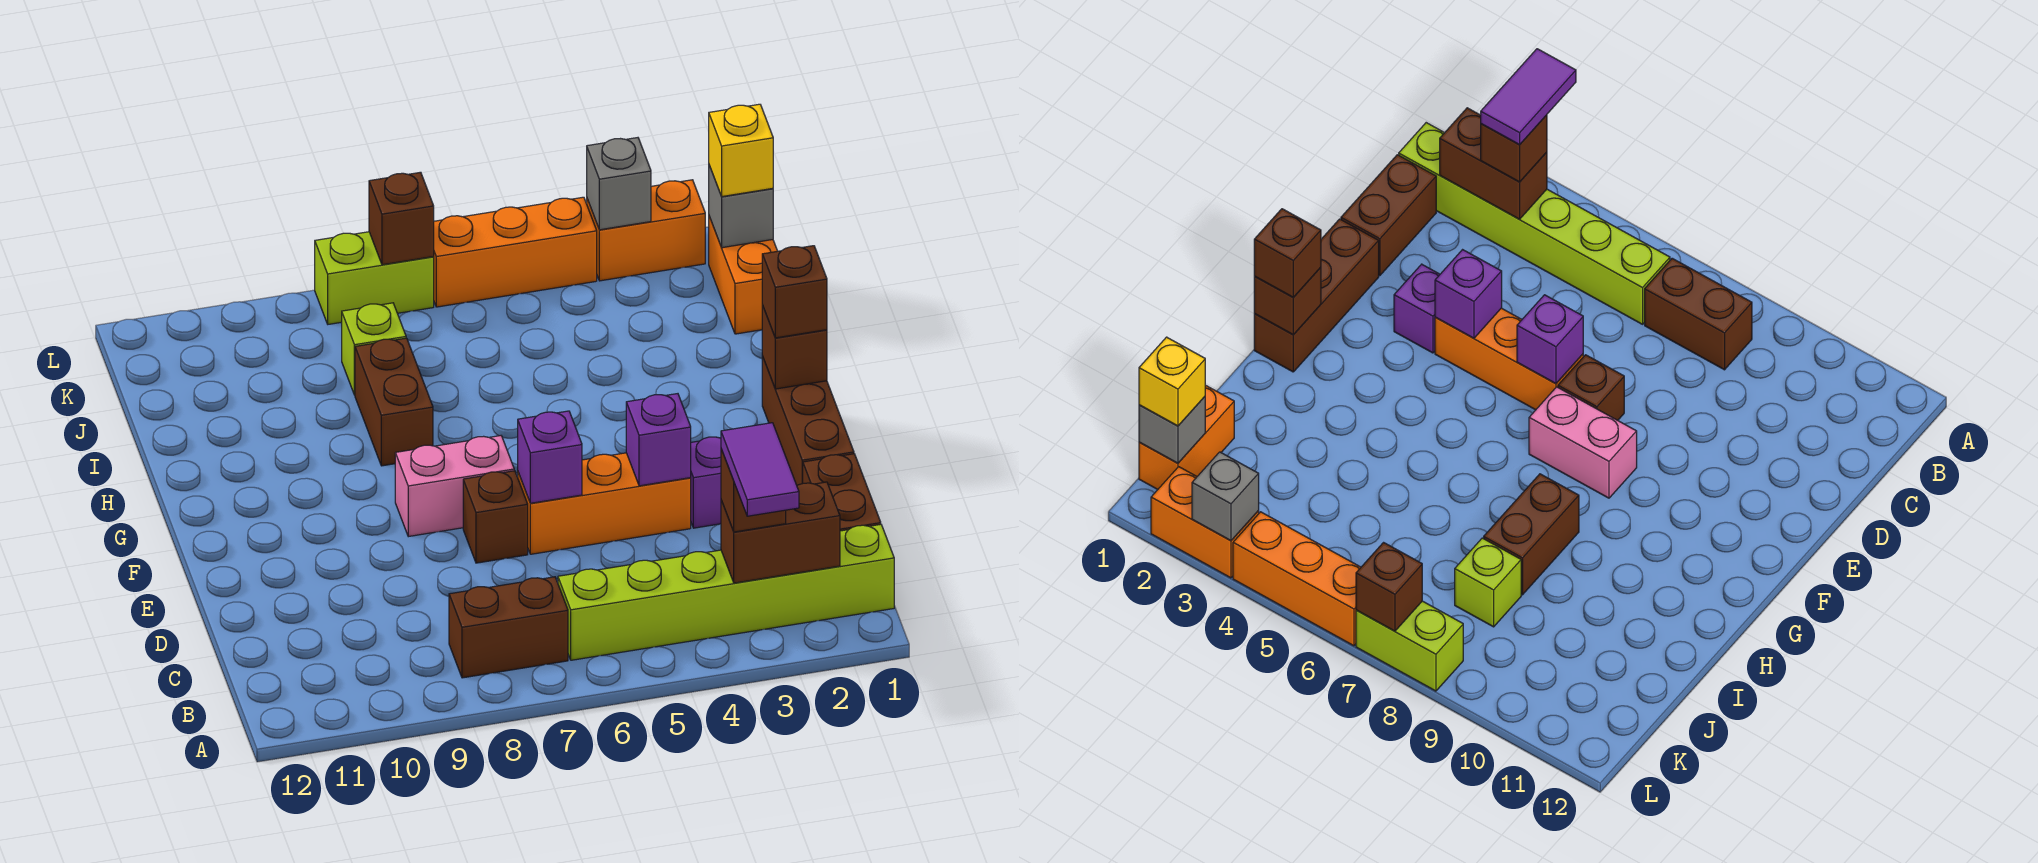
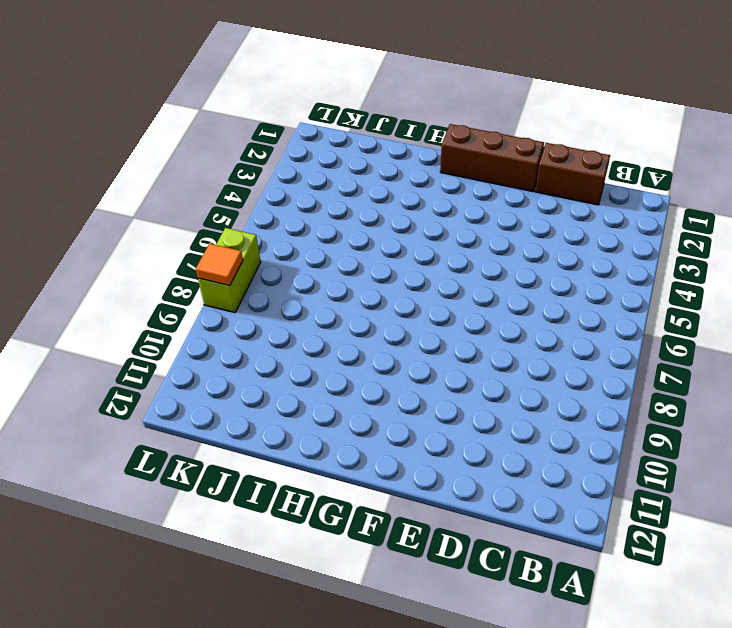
orange tile L8 level 2 -> none
none -> lime brick B1:B6 level 1
none -> brown brick B7:B8 level 1
none -> purple brick E3 level 1

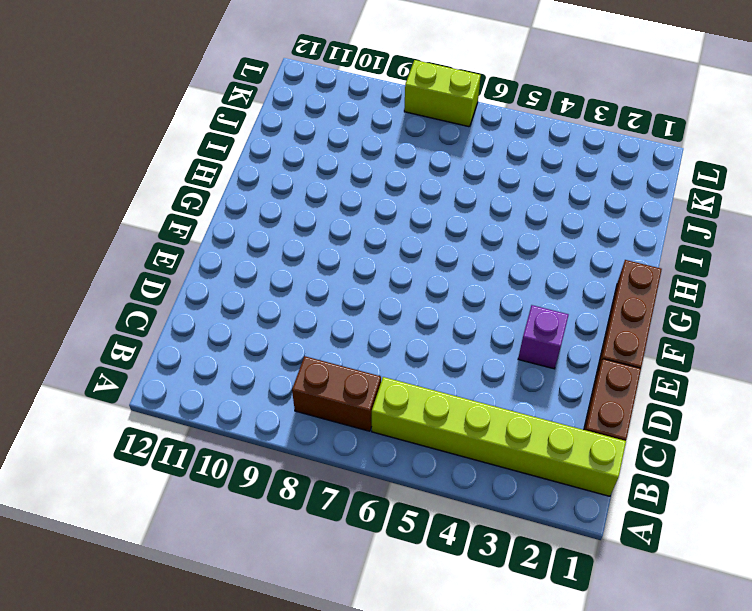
none -> orange brick E4:E6 level 1
none -> brown brick E7 level 1
none -> pink brick F7:F8 level 1

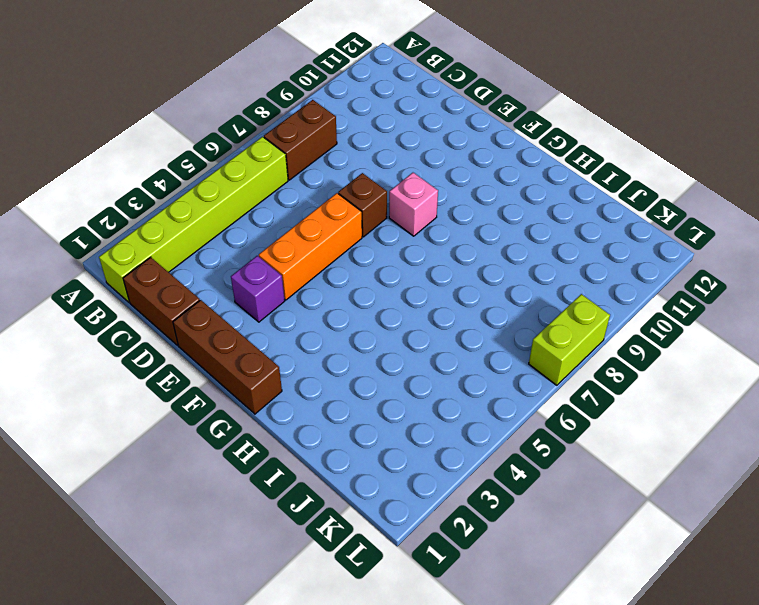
pink brick F8 level 1 -> pink brick F7:F8 level 1
none -> brown brick H8:I8 level 1
none -> orange brick J1:K1 level 1
none -> lime brick J8 level 1

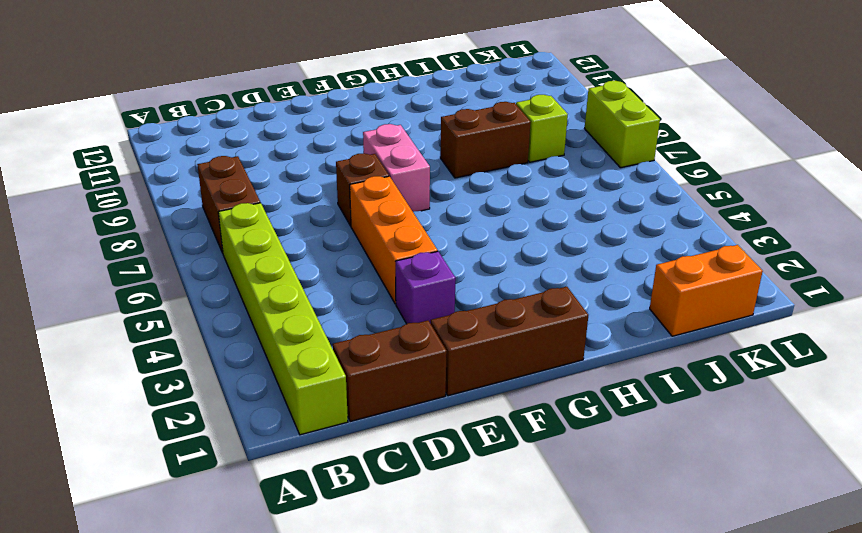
none -> orange brick L2:L3 level 1
none -> orange brick L4:L6 level 1
none -> brown brick B2:B3 level 2

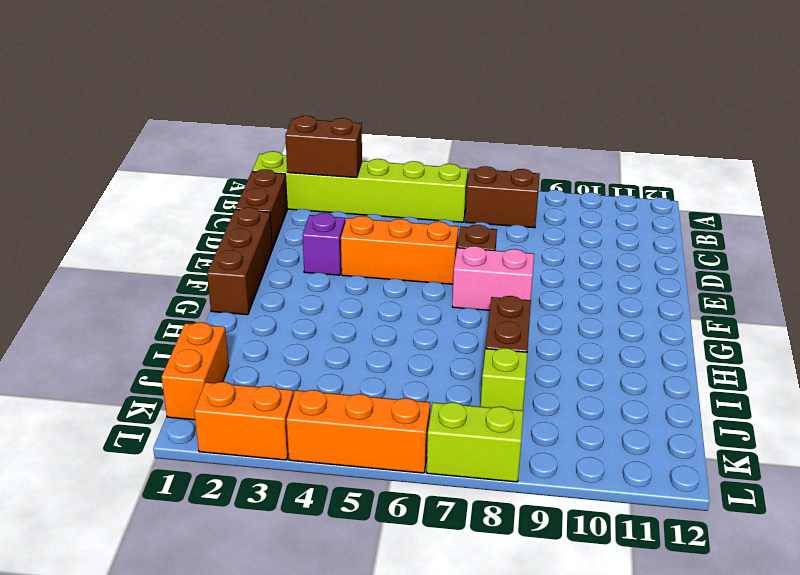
none -> purple brick E4 level 2
none -> purple brick E6 level 2
none -> brown brick G1 level 2

